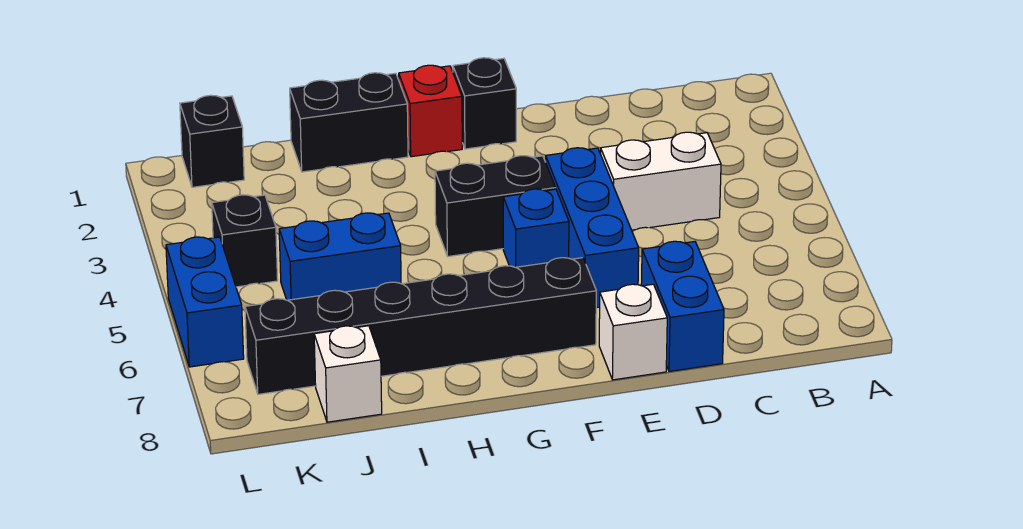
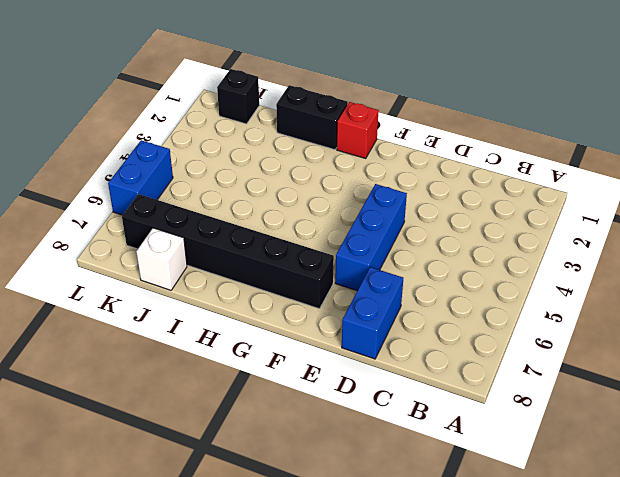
none -> white brick C4:D4 level 1
none -> white brick E8 level 1
none -> black brick F1 level 1

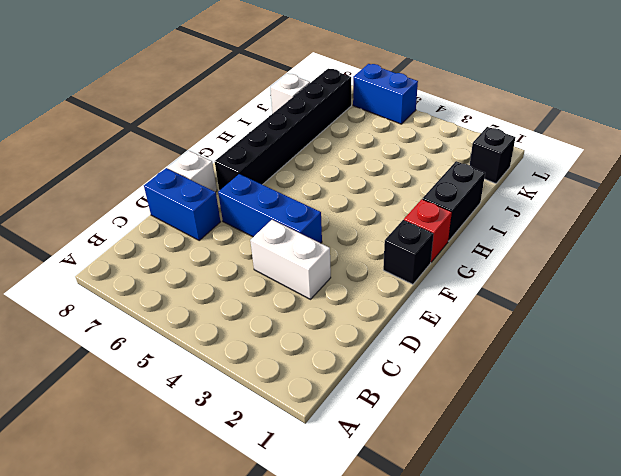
white brick D3:D4 level 1 -> white brick C4:D4 level 1
none -> black brick F4:G4 level 1
none -> blue brick F5 level 1
none -> blue brick I5:J5 level 1

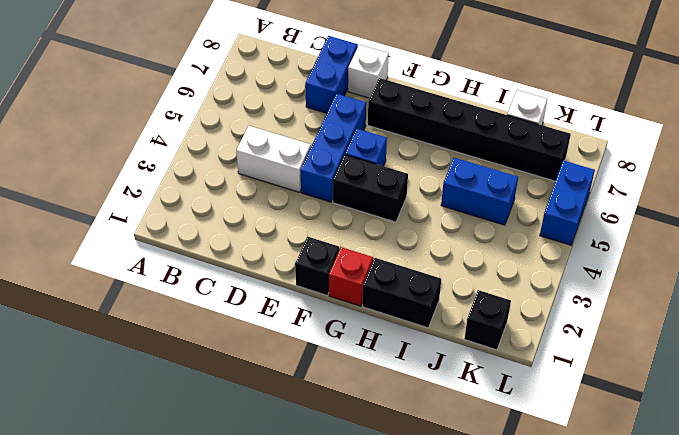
none -> black brick K4 level 1

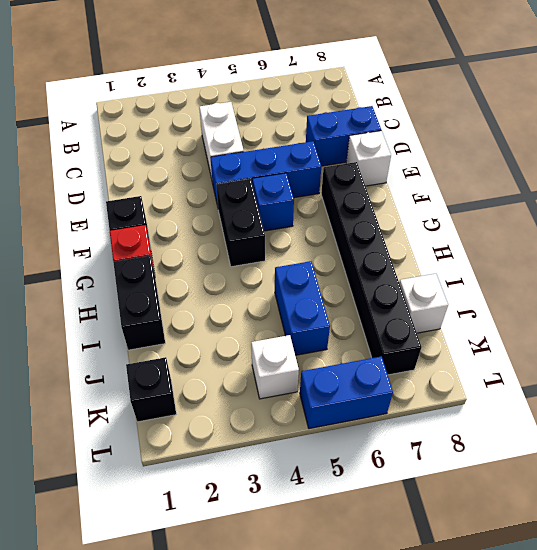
white brick K4 level 1 -> black brick K4 level 1

